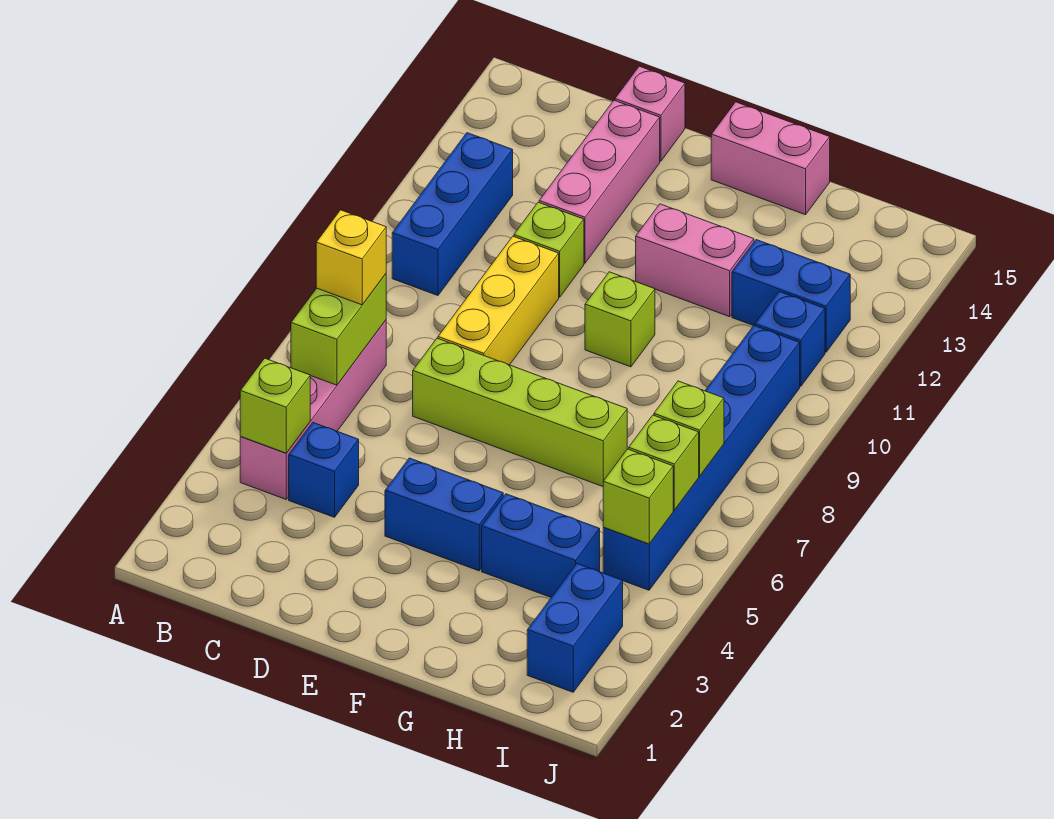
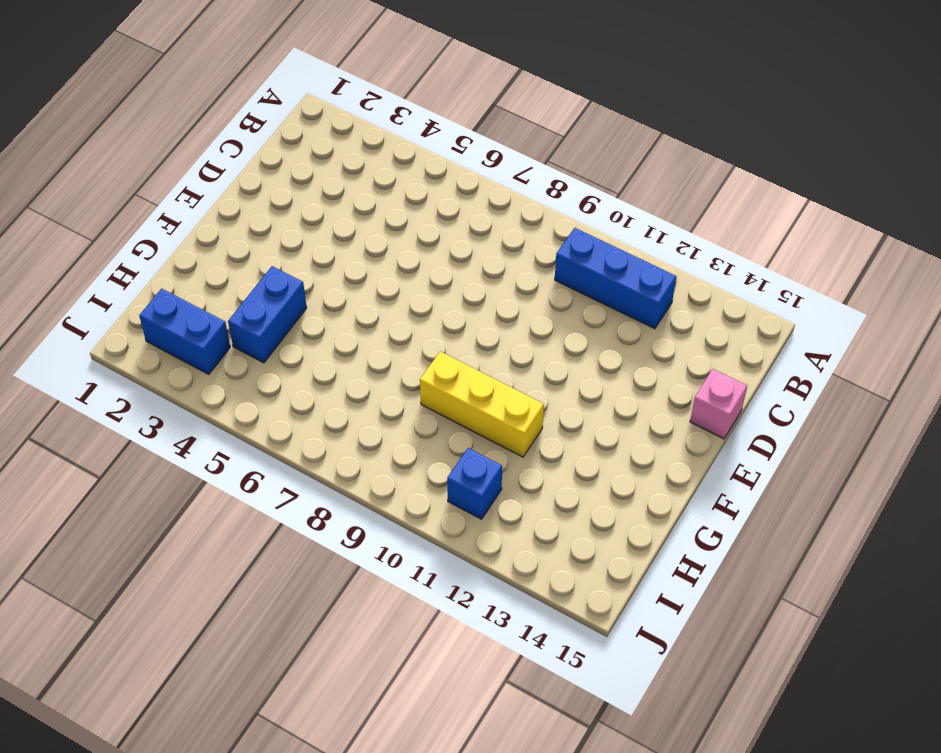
yellow brick G9:G11 level 1 -> yellow brick D8:D10 level 1
none -> pink brick B4:B7 level 1
none -> blue brick C4 level 1
none -> lime brick D7:G7 level 1

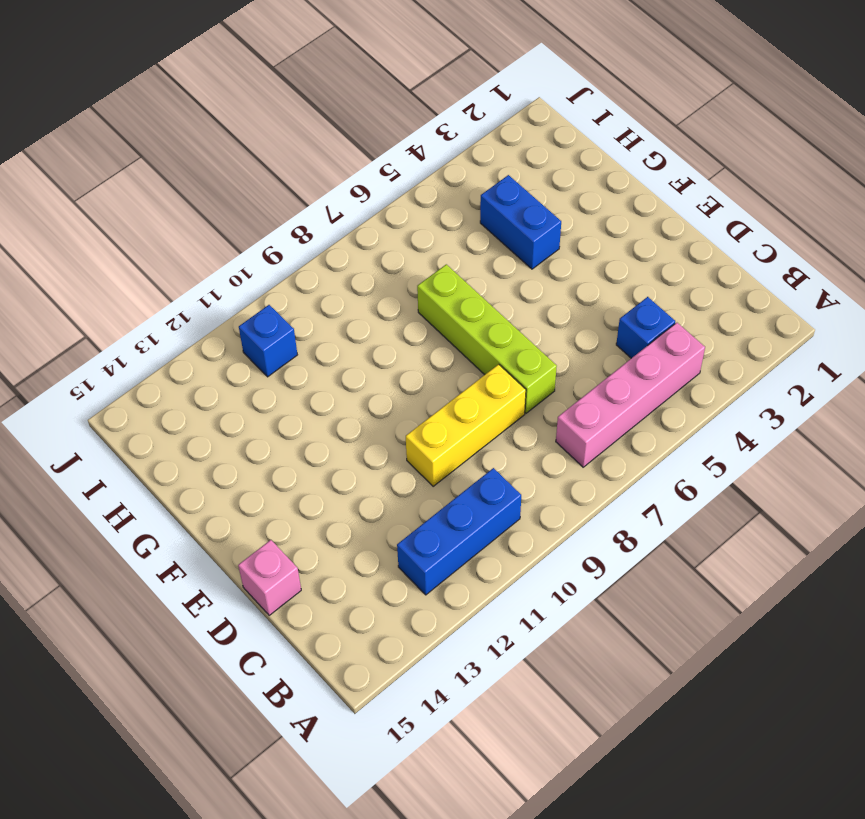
none -> lime brick D11 level 1
none -> pink brick D12:D14 level 1
none -> blue brick E4:F4 level 1

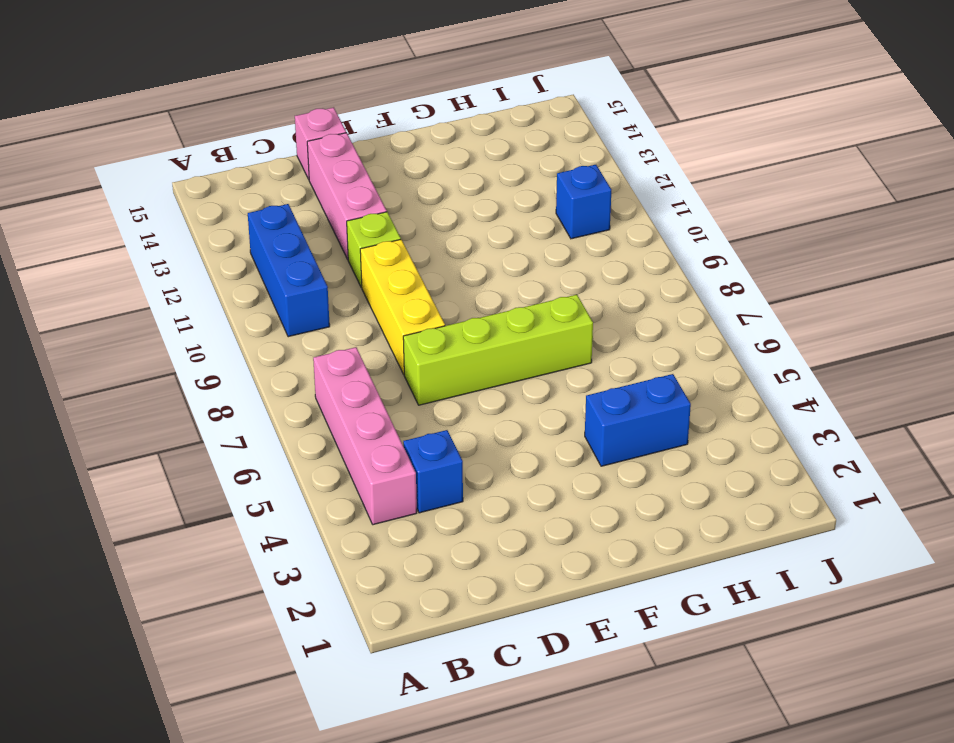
none -> blue brick E4:F4 level 1
none -> lime brick F10 level 1
none -> pink brick F12:G12 level 1

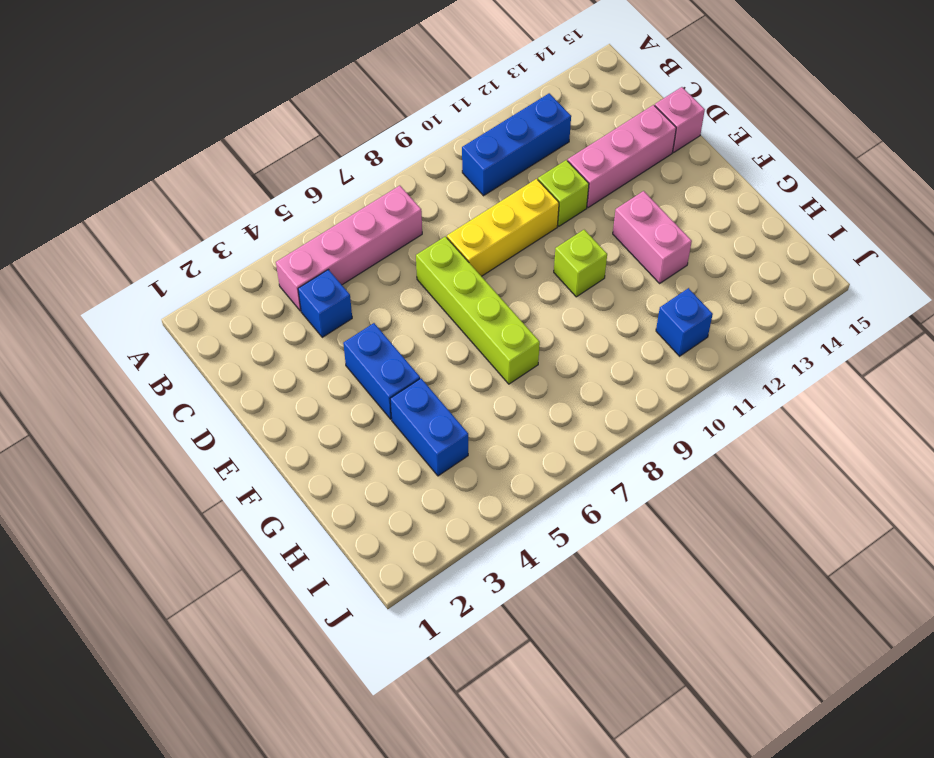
none -> pink brick F15:G15 level 1
none -> blue brick H12:I12 level 1
none -> blue brick I2:I3 level 1

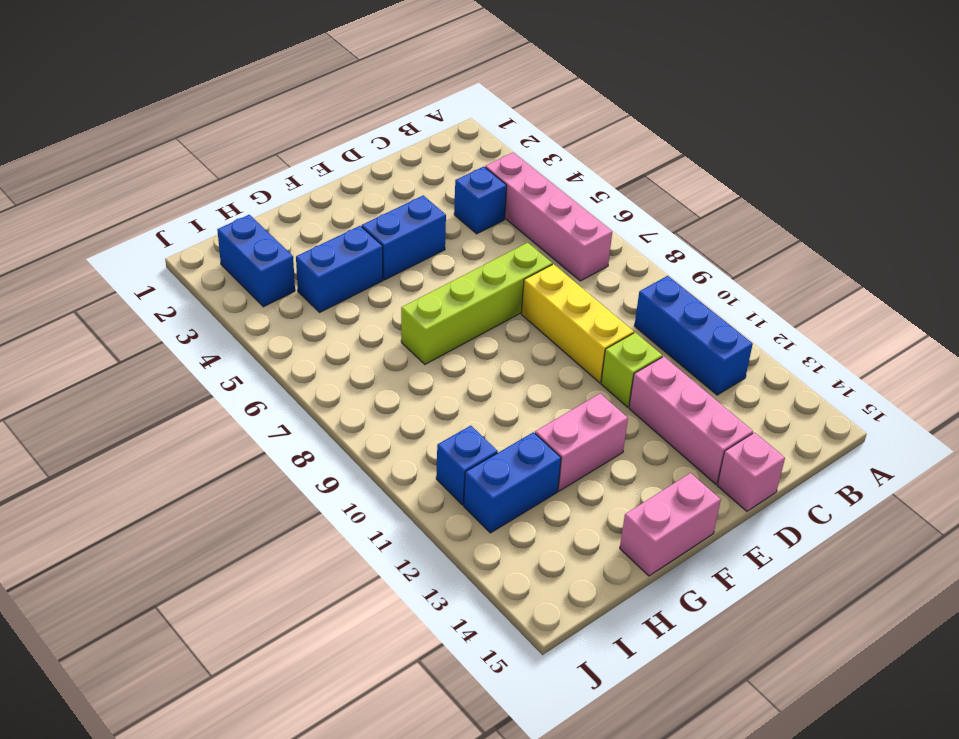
none -> lime brick F10 level 1
none -> blue brick I5:I10 level 1
none -> lime brick B4 level 2

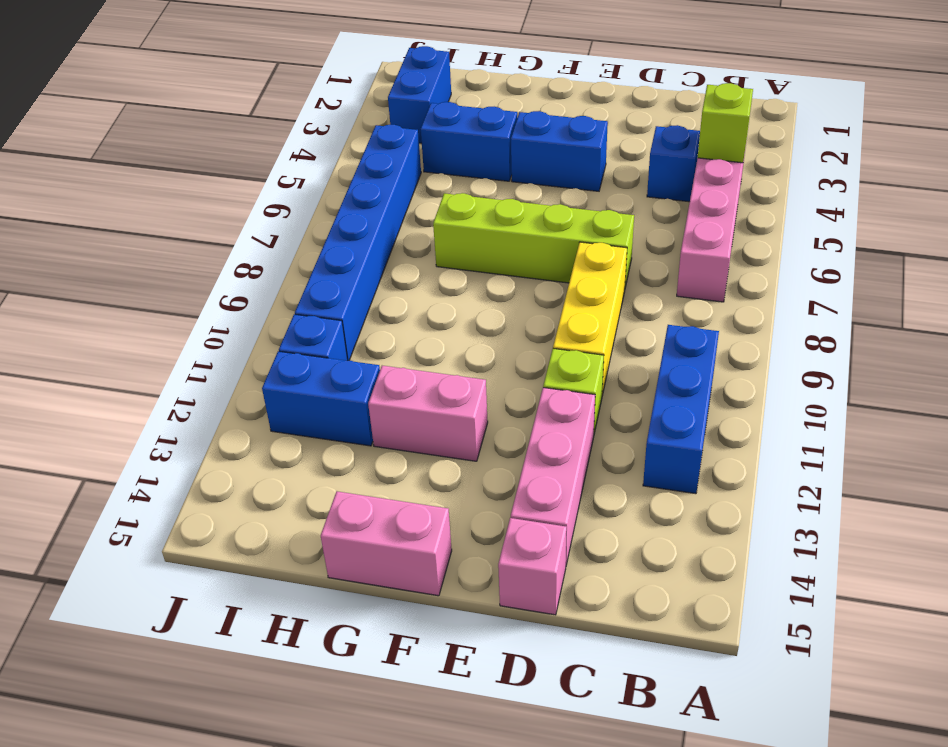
none -> lime brick F10 level 1
none -> lime brick B6:B7 level 2
none -> lime brick I5 level 2

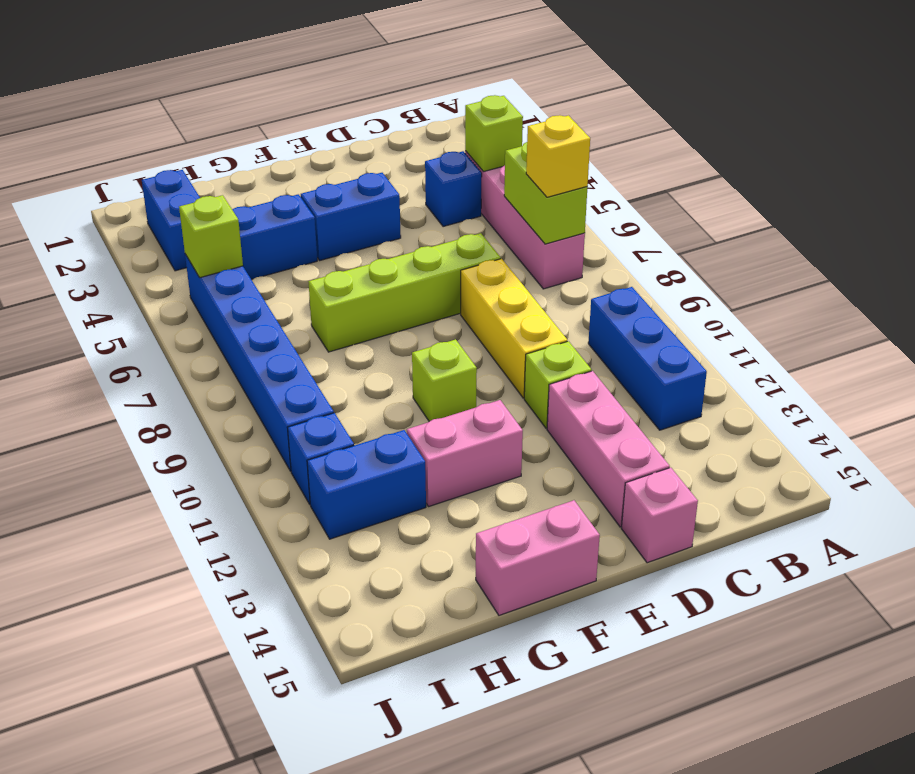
none -> lime brick I6 level 2
none -> lime brick I7 level 2

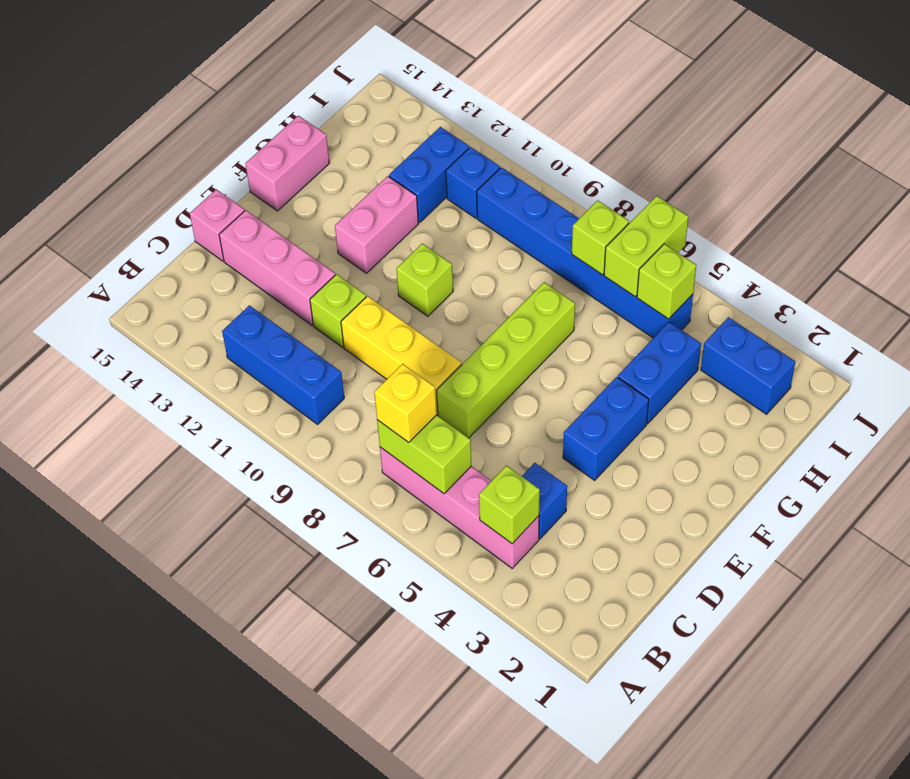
lime brick I6:J6 level 2 -> lime brick I6 level 2

